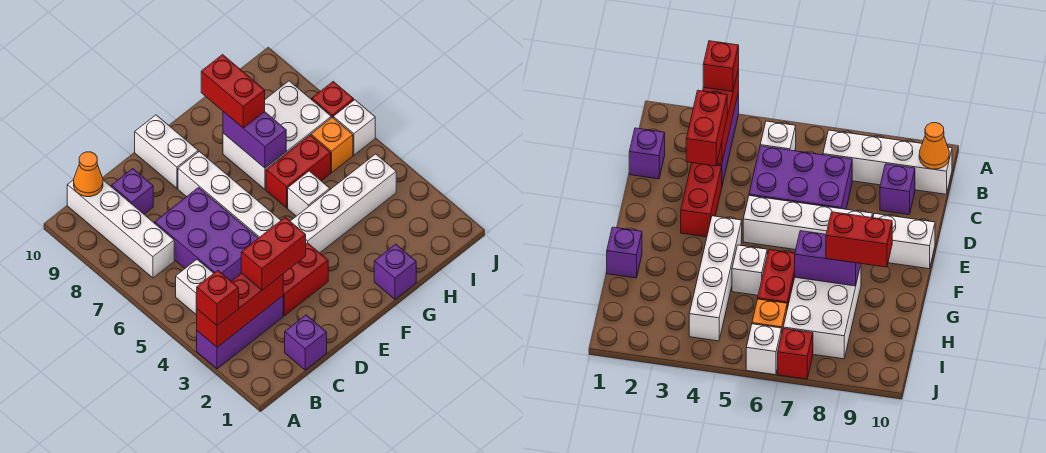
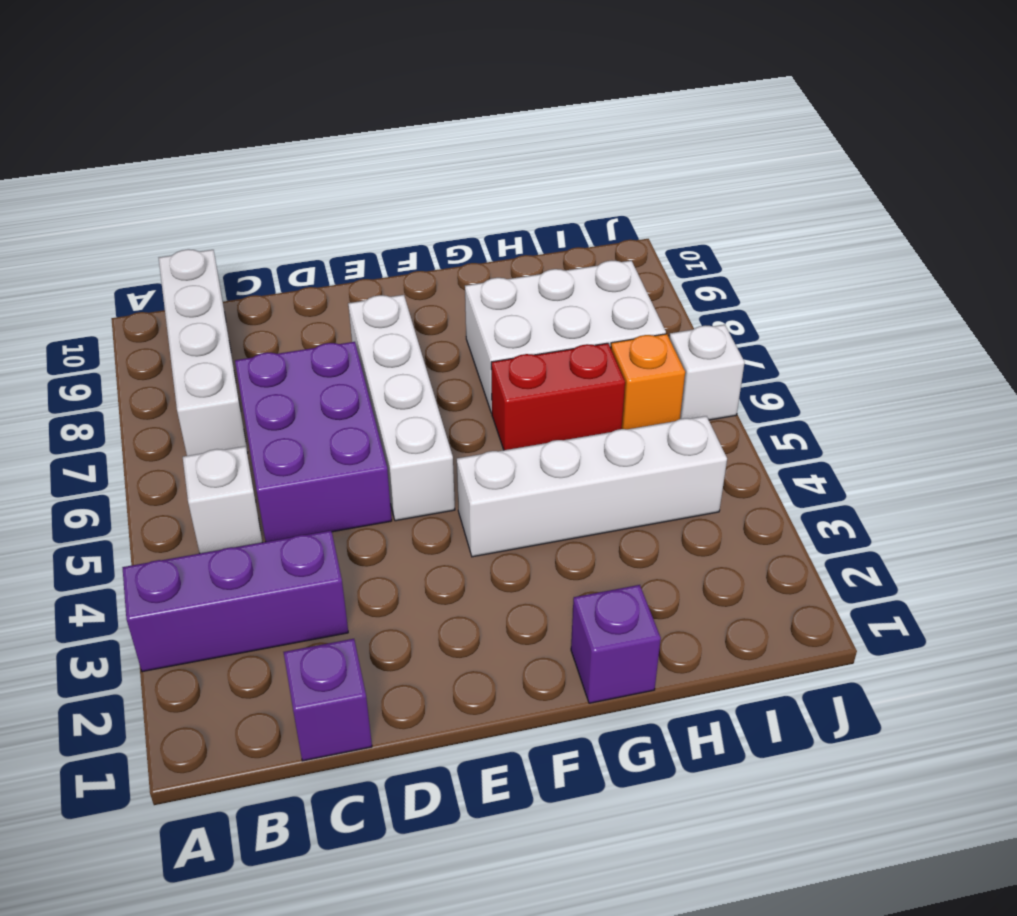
none -> purple brick C9 level 1
none -> red brick D3:E3 level 1
none -> white brick E9:E10 level 1

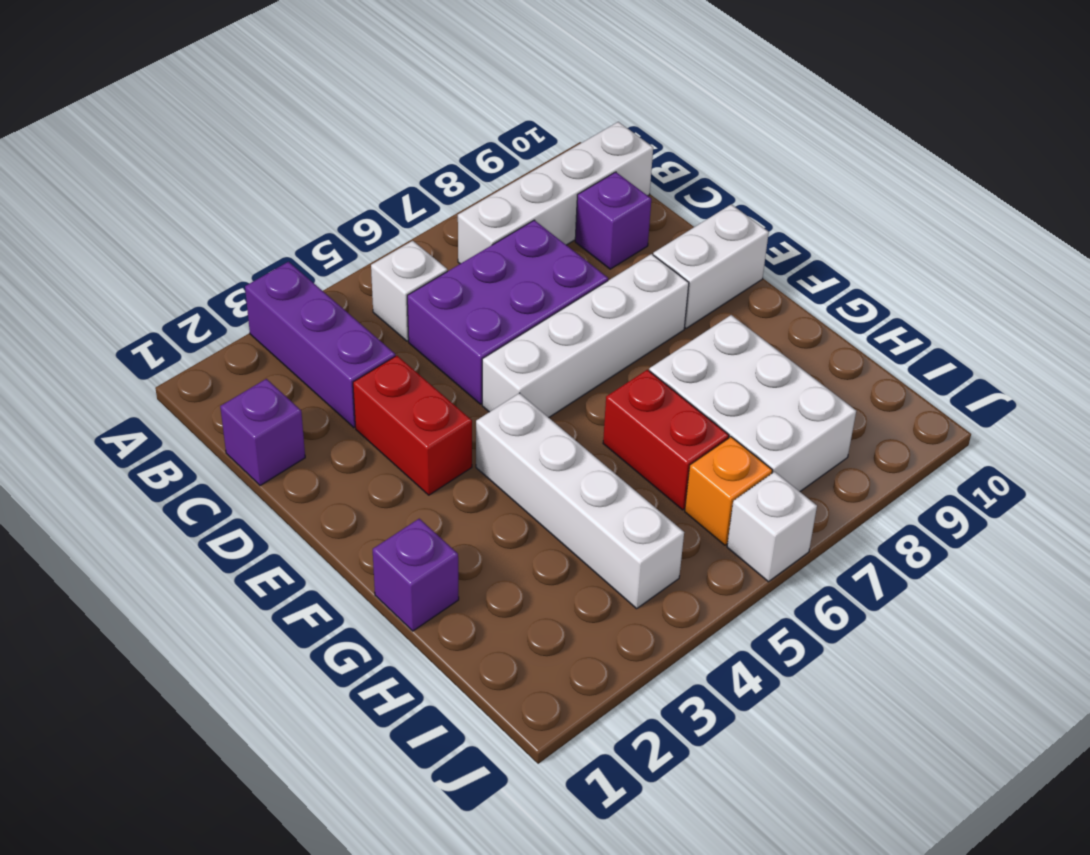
none -> white brick G5 level 1
none -> red brick J7 level 1
none -> red brick A3:C3 level 2

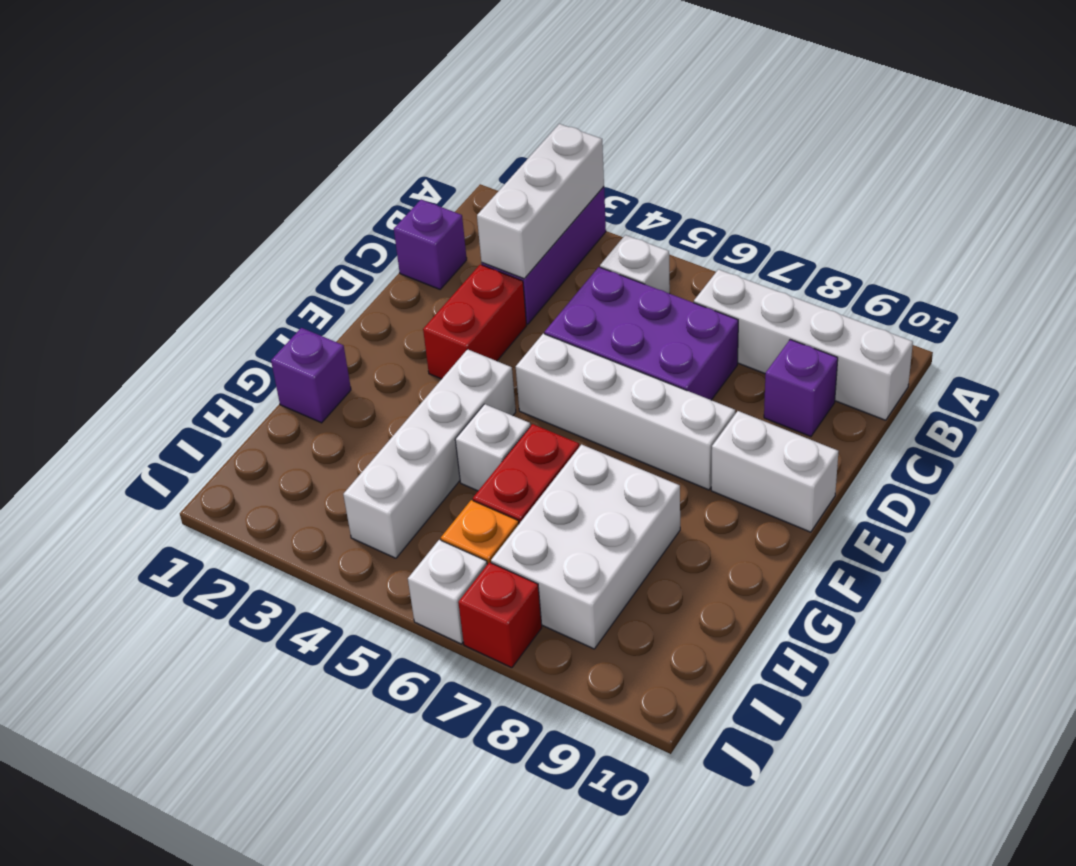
white brick A3:C3 level 2 -> red brick A3:C3 level 2
none -> orange cone B10 level 2
none -> purple brick G7:G8 level 2
none -> red brick A3 level 3

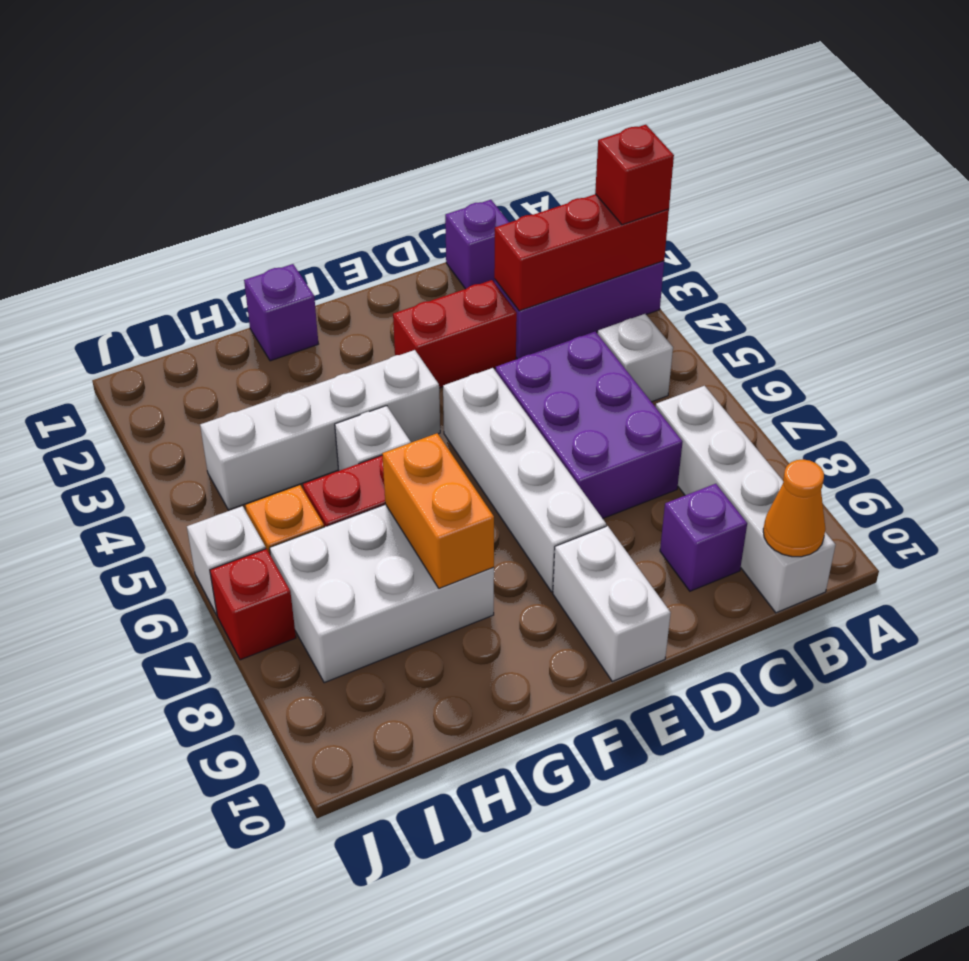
orange brick G7:G8 level 2 -> purple brick G7:G8 level 2
none -> red brick C3:D3 level 3
none -> red brick G8:G9 level 3

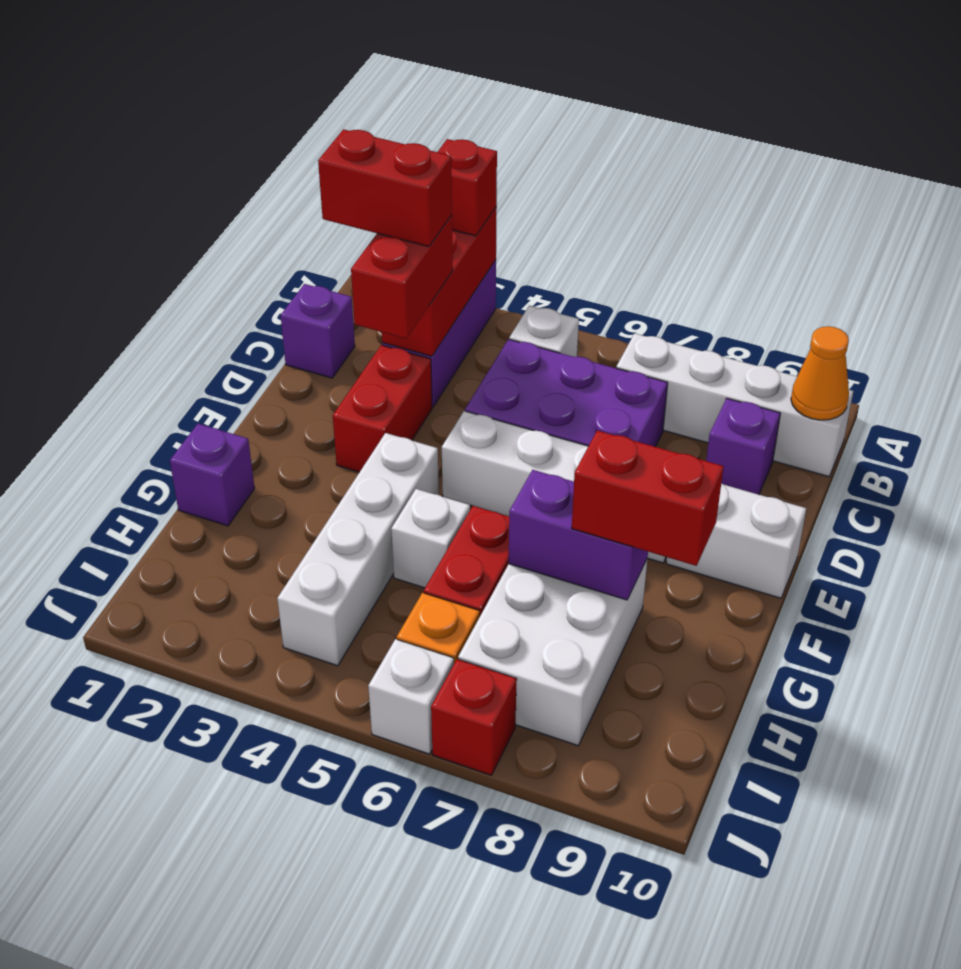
red brick C2:C3 level 4 -> none

